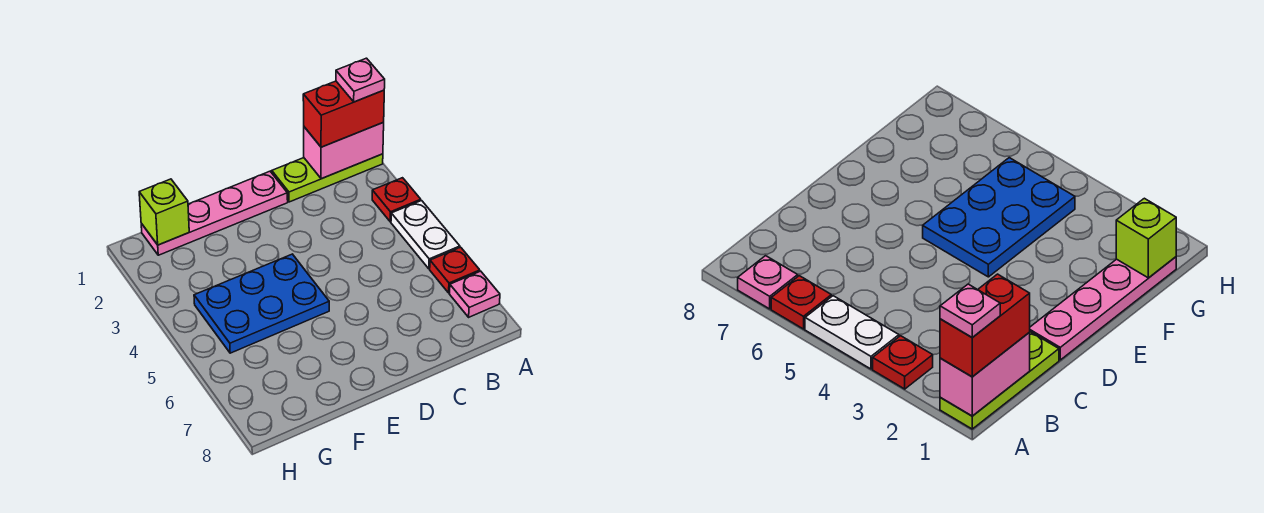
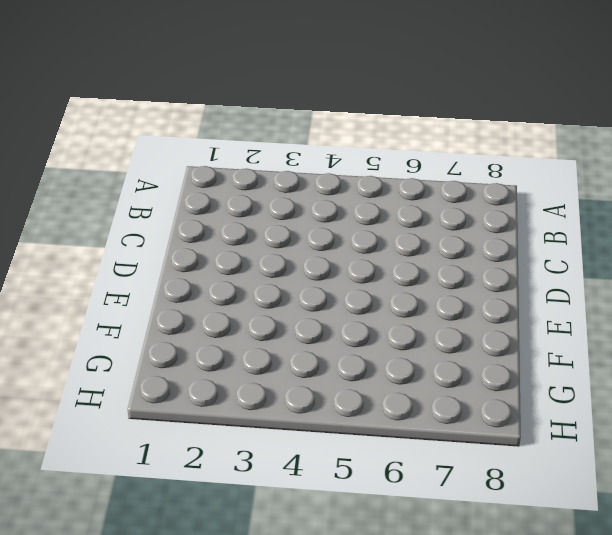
none -> lime plate A1:C1 level 1
none -> red plate A3 level 1

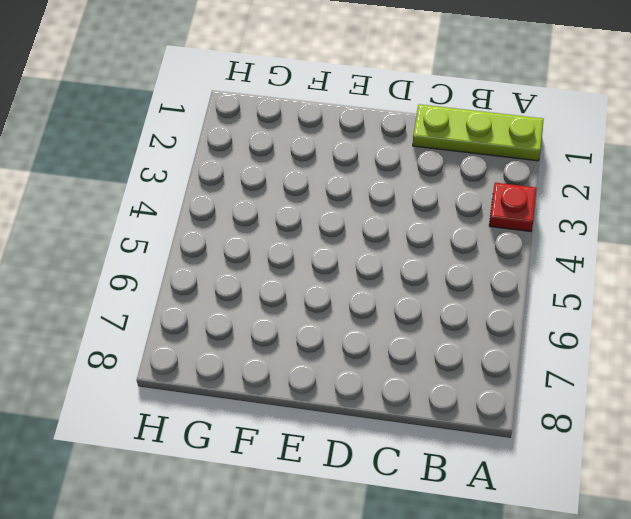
none -> white plate A4:A5 level 1
none -> red plate A6 level 1

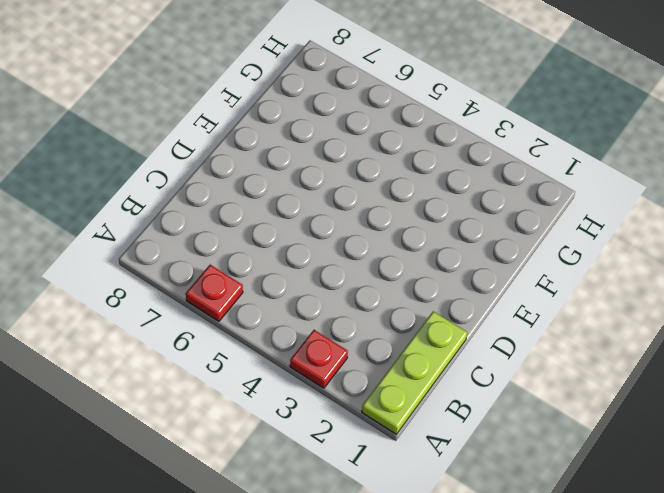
none -> white plate A4:A5 level 1
none -> pink plate A7 level 1

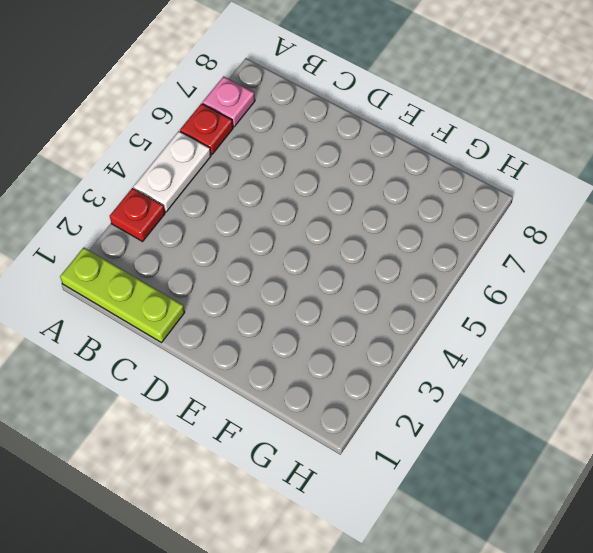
none -> pink plate D1:G1 level 1
none -> blue plate E4:G5 level 1

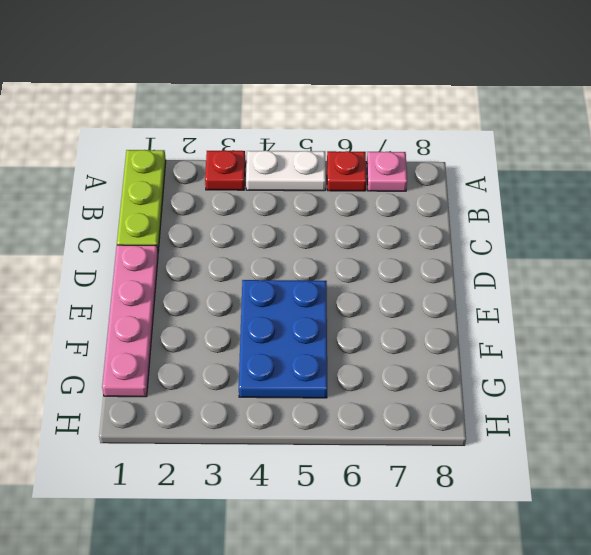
none -> pink brick A1:B1 level 2
none -> lime brick G1 level 2

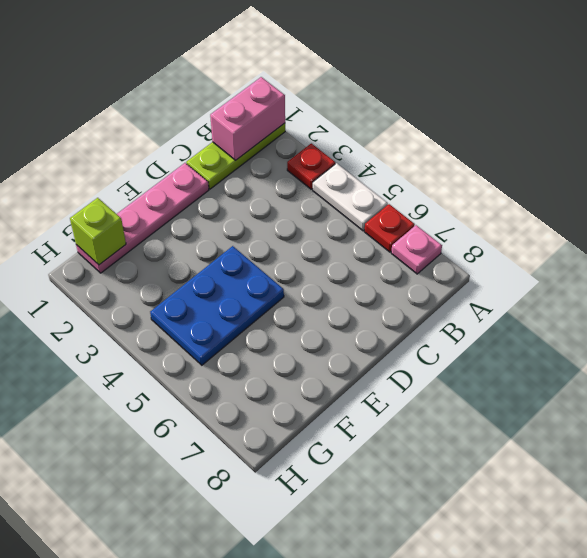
none -> red brick A1:B1 level 3
none -> pink plate A1 level 4

